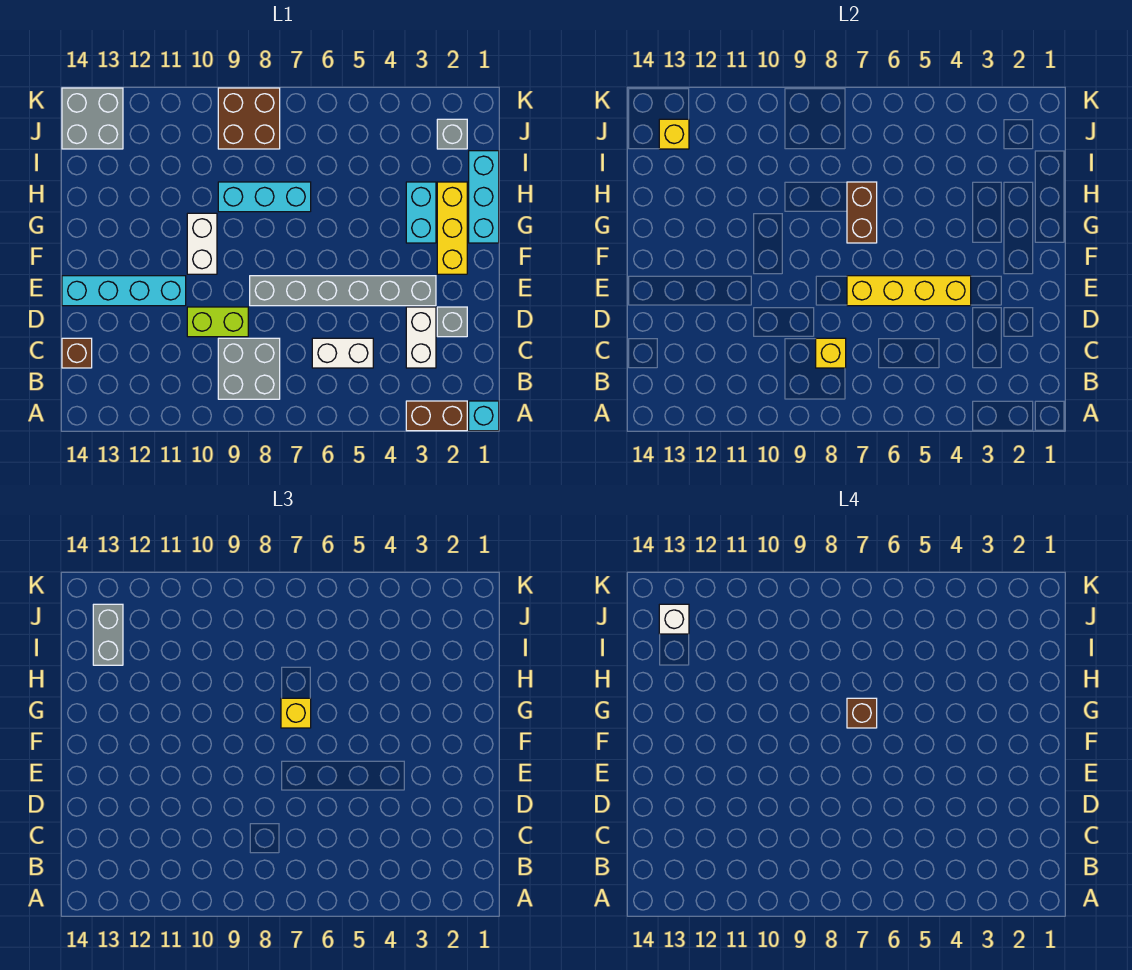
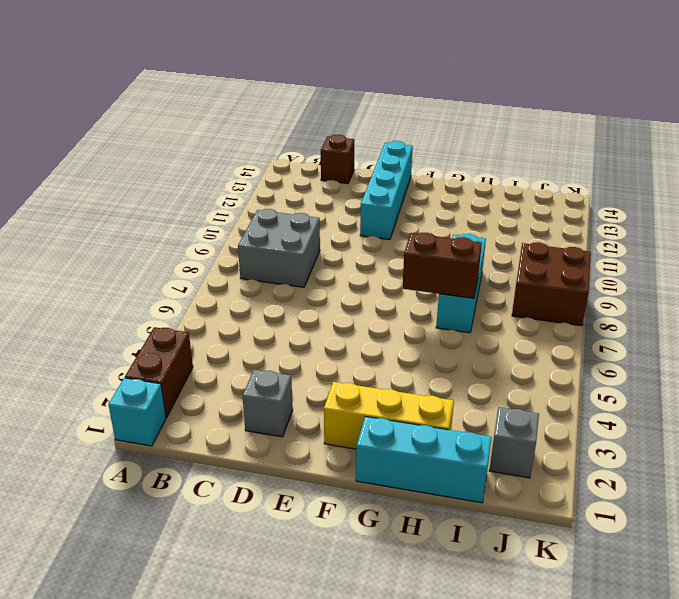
none -> white brick C3:D3 level 1
none -> white brick C5:C6 level 1
none -> lime brick D9:D10 level 1

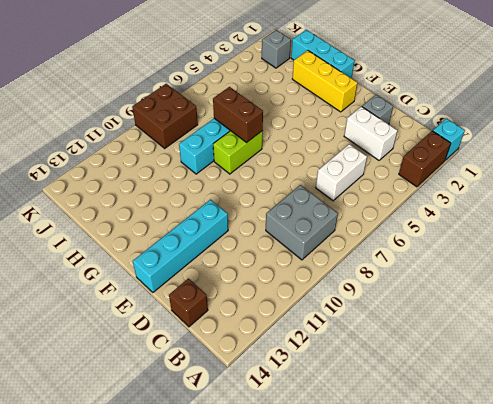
lime brick G7:G8 level 1 -> lime brick D9:D10 level 1
none -> grey brick E3:E8 level 1
none -> white brick F10:G10 level 1
none -> cyan brick G3:H3 level 1

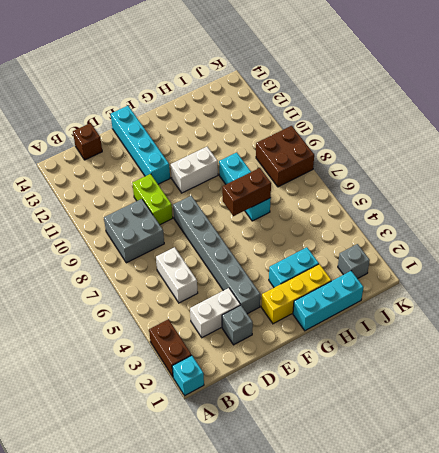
none -> grey brick J13:K14 level 1
none -> yellow brick C8 level 2
none -> yellow brick E4:E7 level 2

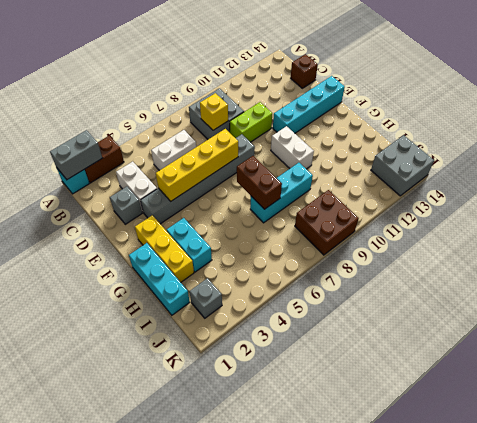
grey brick A1:A2 level 2 -> grey brick I13:J13 level 3
none -> yellow brick J13 level 2
none -> yellow brick G7 level 3
none -> brown brick G7 level 4

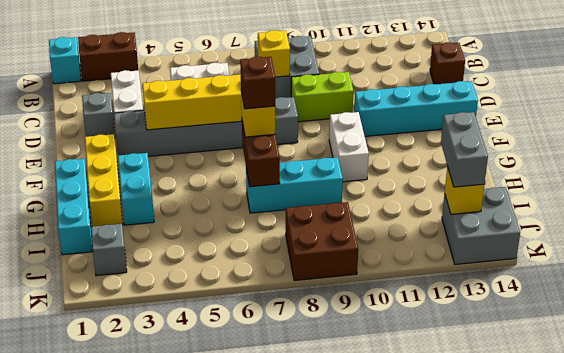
none -> white brick J13 level 4

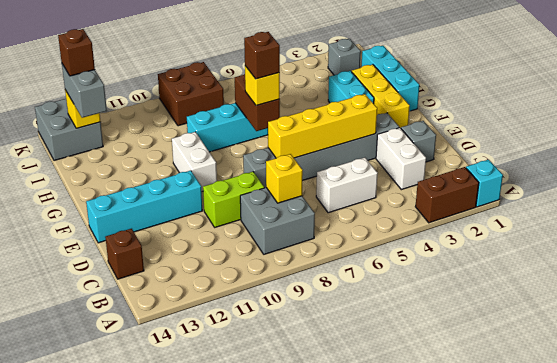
brown brick J13 level 4 -> white brick J13 level 4

